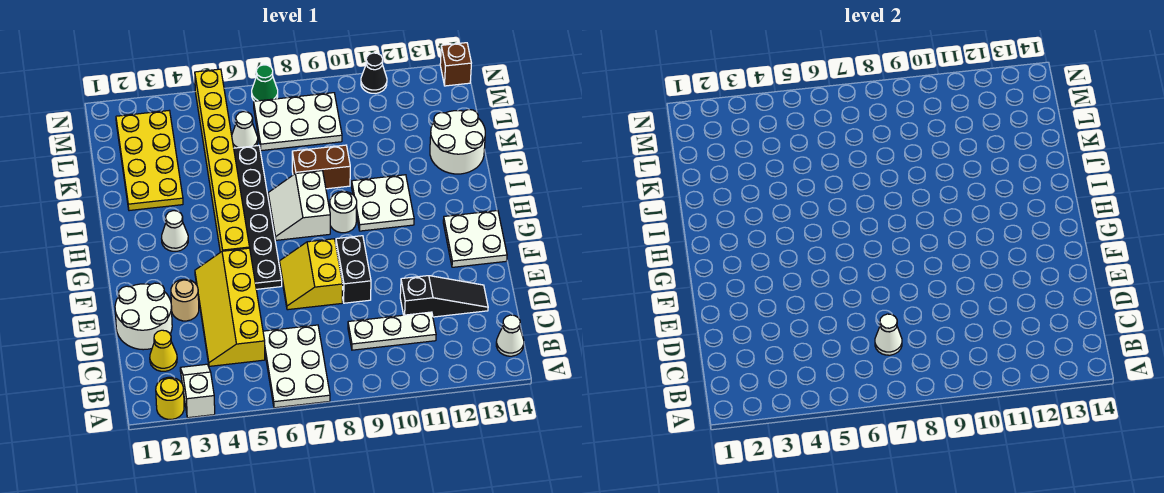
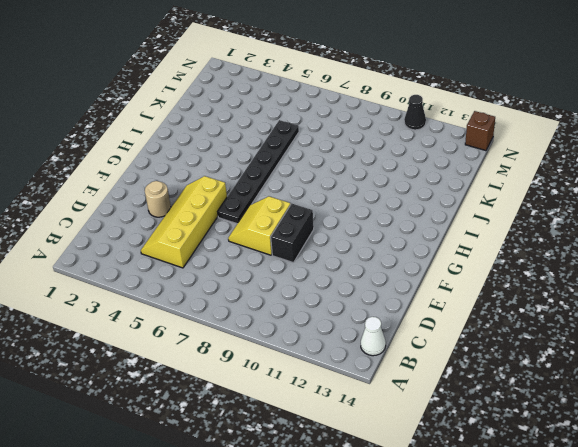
none -> yellow round brick A2 level 1
none -> white slope A3:B3 level 1 top A
none -> white plate A6:C7 level 1

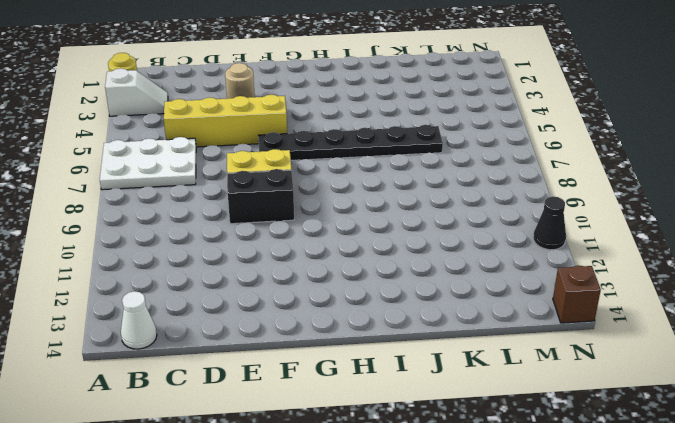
none -> yellow cone C2 level 1
none -> white plate C9:C11 level 1
none -> white round brick D1:E2 level 1

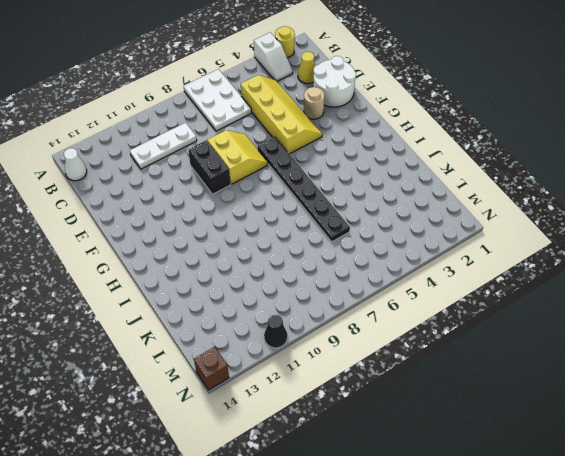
none -> black slope D11:D13 level 1 top 11
none -> white plate F13:G14 level 1
none -> yellow brick G5:N5 level 1

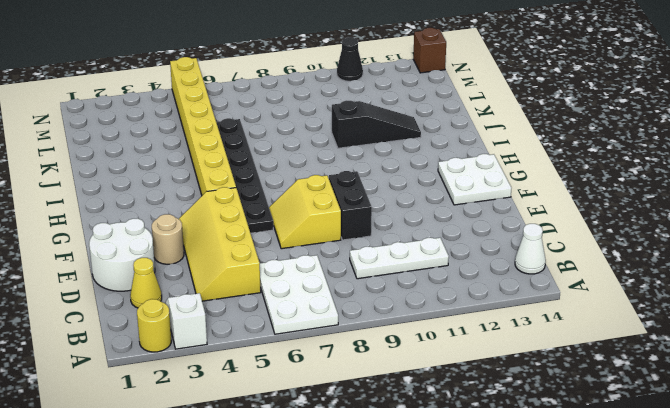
black slope J10:J12 level 1 top 10 -> black slope D11:D13 level 1 top 11
none -> white cone H3 level 1
none -> white slope H7:I8 level 1 top 8
none -> white round brick H9 level 1

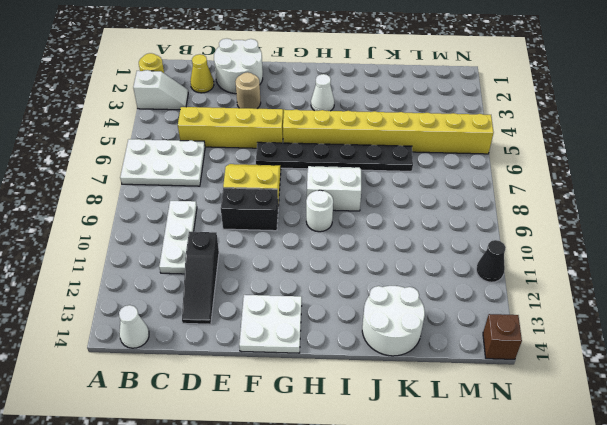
none -> white plate H10:I11 level 1
none -> yellow plate J2:M3 level 1
none -> brown brick J8:J9 level 1

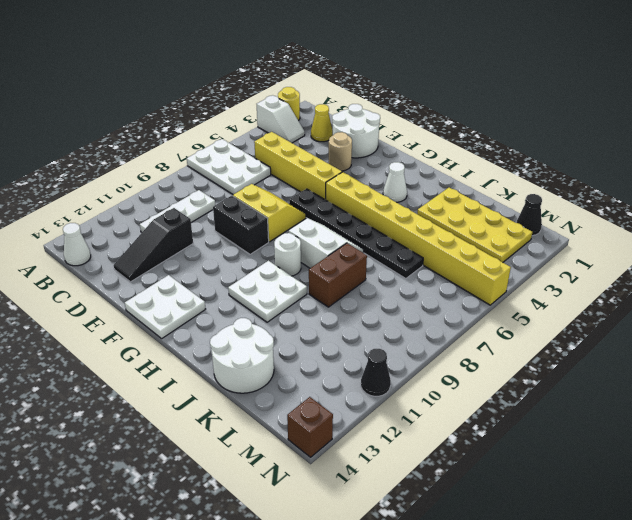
black cone M1 level 1 -> none
none -> white cone L6 level 1
none -> white plate L7:M9 level 1
none -> green cone N7 level 1

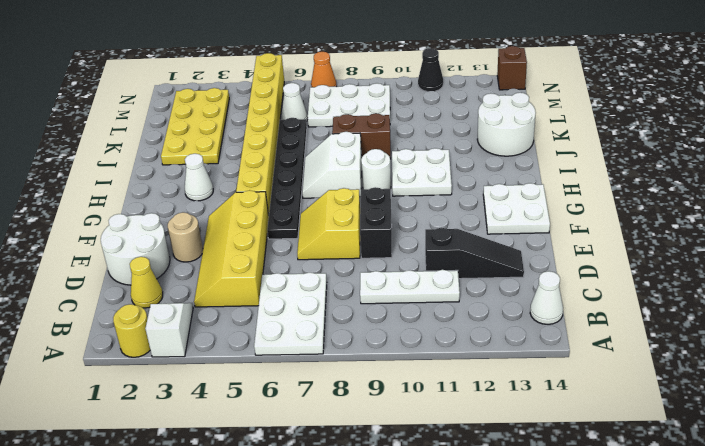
orange cone N7 level 1 -> green cone N7 level 1
none -> white cone C7 level 2

